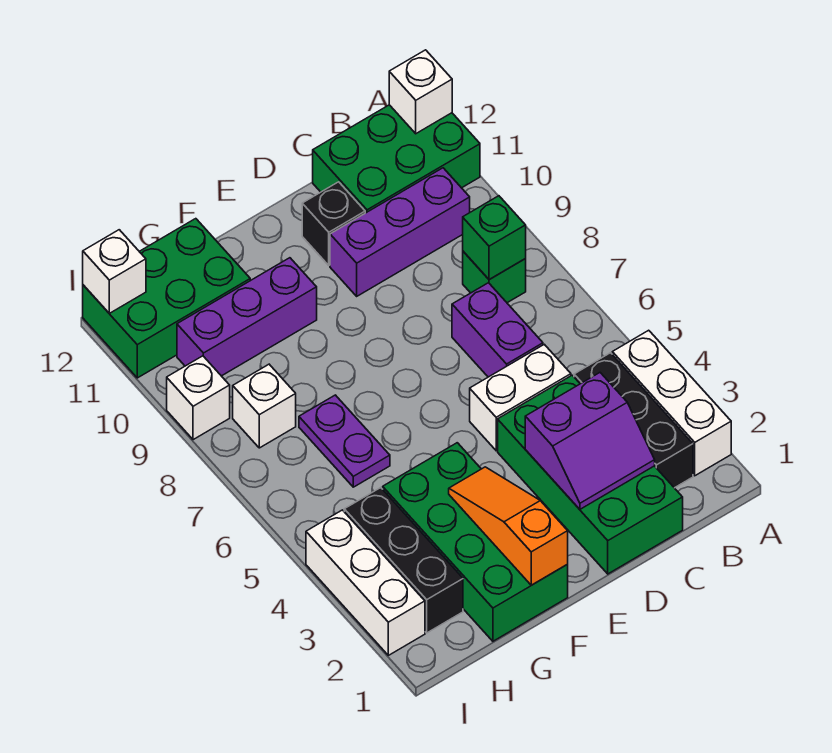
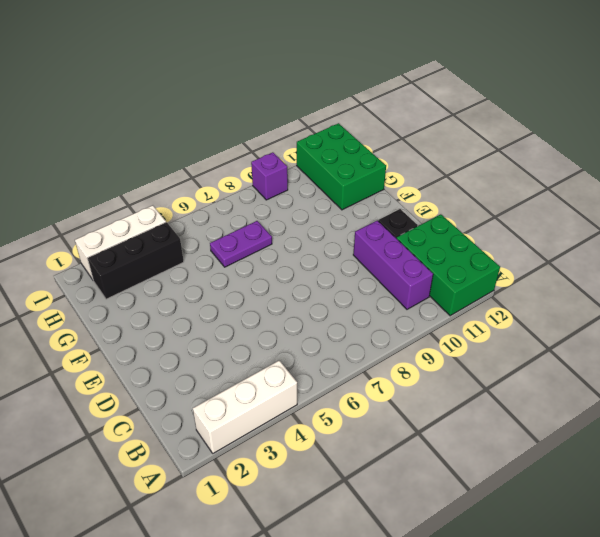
purple brick I9 level 1 -> white brick I9 level 1
none -> black brick B2:B4 level 1
none -> green brick B8 level 1
none -> green brick C1:D4 level 1

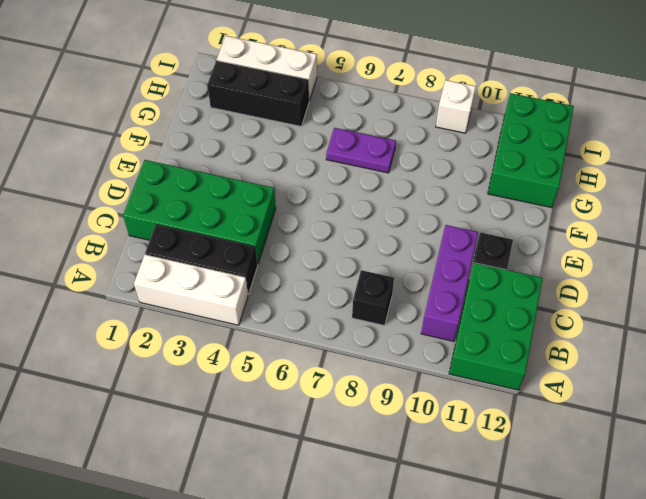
black brick B8 level 1 -> green brick B8 level 1
none -> white brick C5:D5 level 1
none -> purple brick C6:C7 level 1
none -> green brick F1:G4 level 1

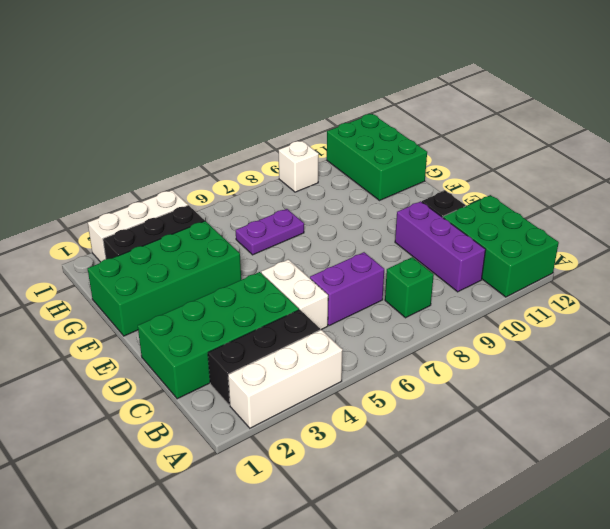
none -> purple brick F10:H10 level 1
none -> white brick H8 level 1
none -> white brick A12 level 2

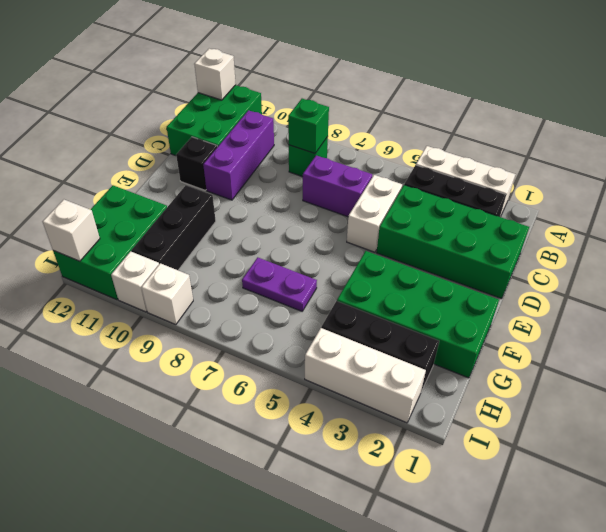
black brick F10:H10 level 1 -> purple brick F10:H10 level 1
white brick I10 level 1 -> white brick H8 level 1
none -> purple slope C2:D3 level 2 top 3
none -> orange slope F1:F3 level 2 top 1

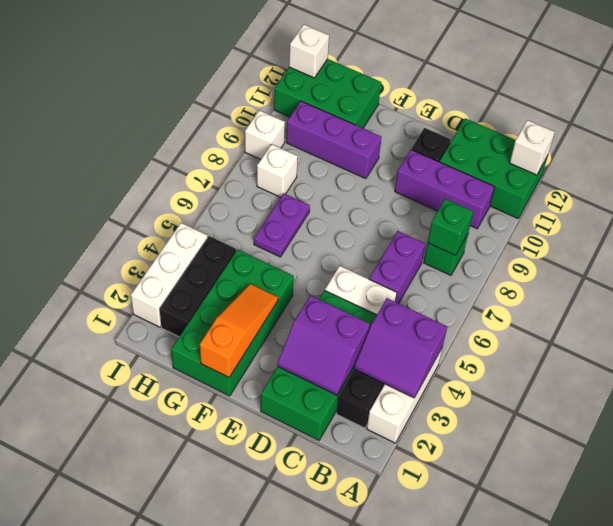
purple slope A3:B4 level 2 top 4 -> none

